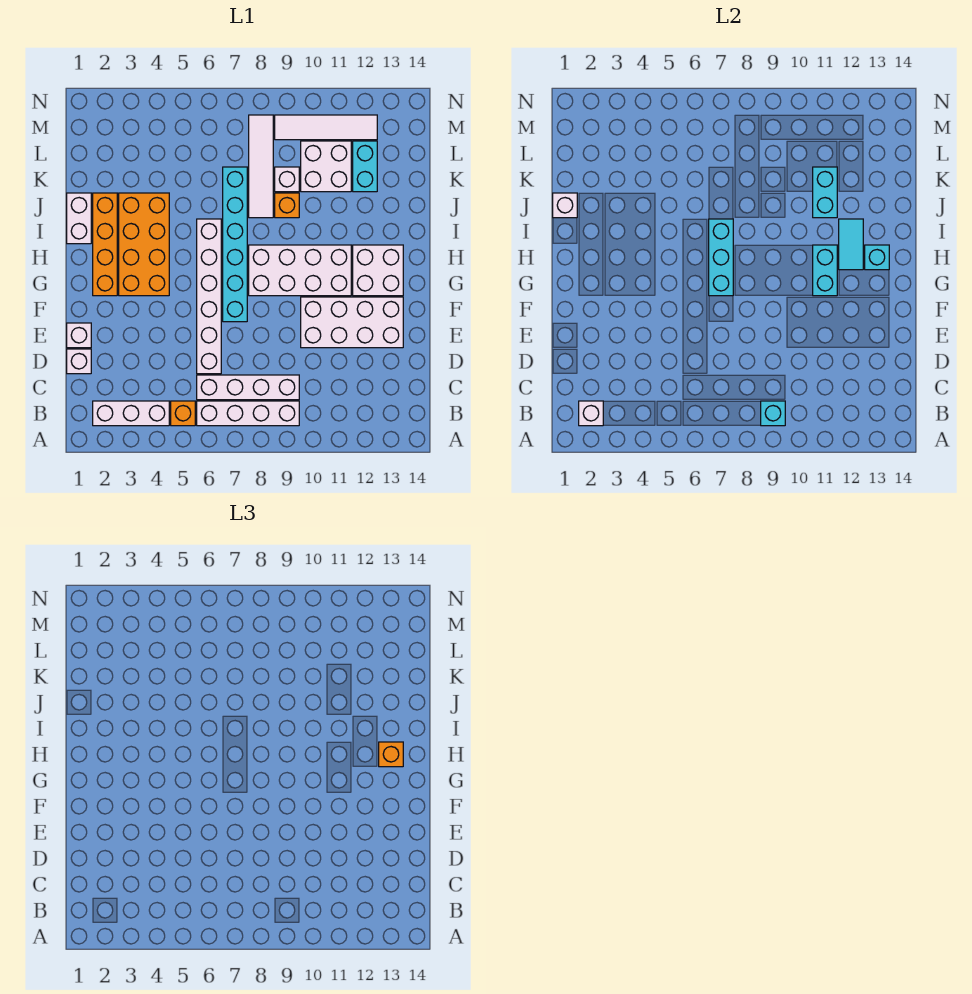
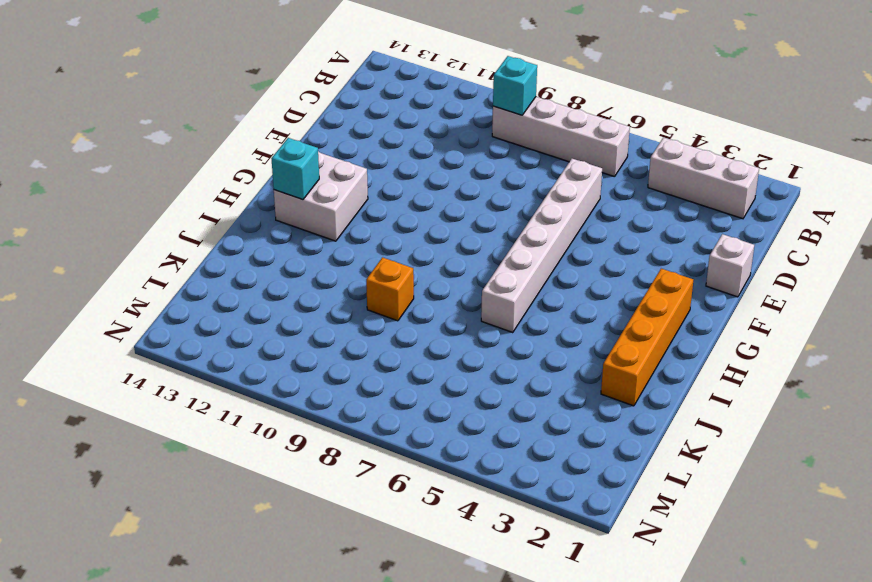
none -> orange brick B5 level 1
none -> white brick C6:C9 level 1
none -> white brick D1 level 1

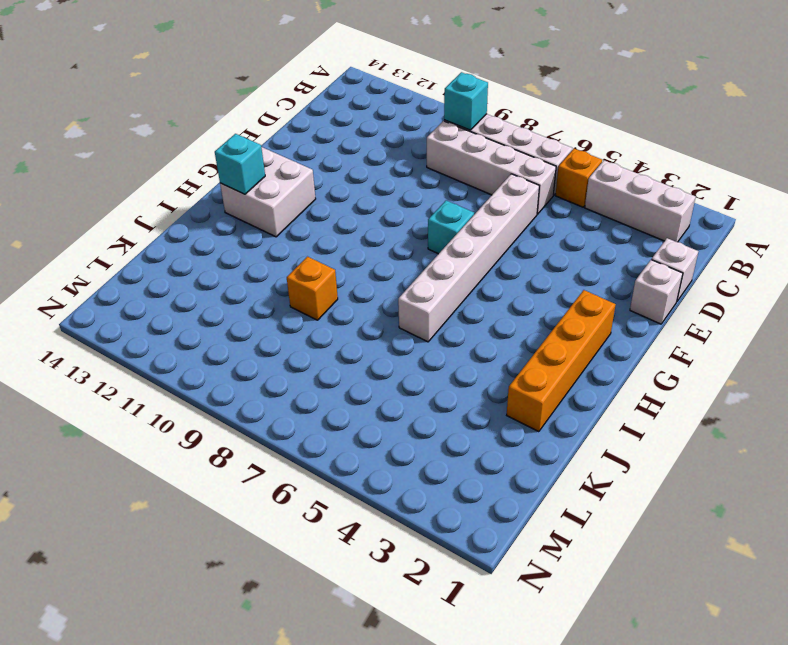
cyan brick F7 level 1 -> cyan brick F7:K7 level 1
none -> white brick E10:F13 level 1
none -> orange brick G3:J4 level 1
none -> white brick G8:H11 level 1

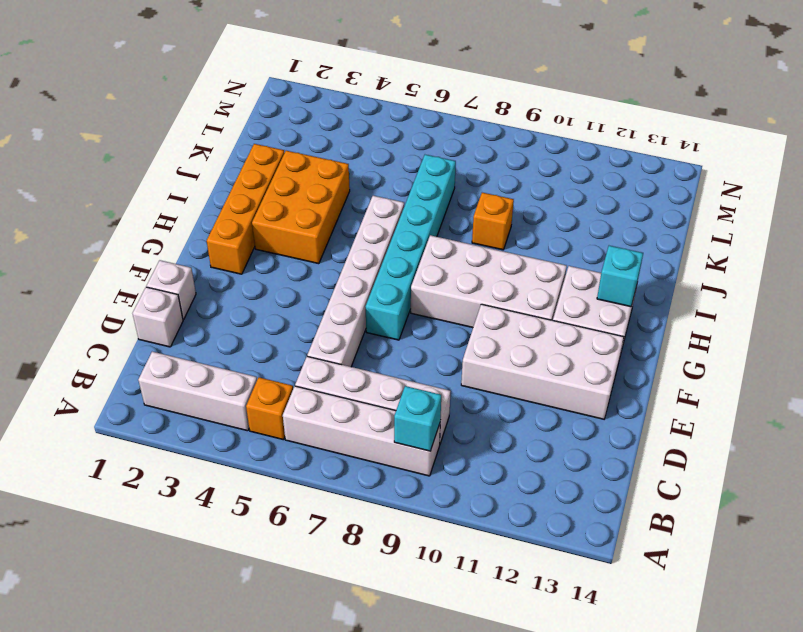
orange brick H3:J4 level 1 -> orange brick G3:J4 level 1
none -> white brick I1:J1 level 1
none -> white tile J8:M8 level 1
none -> white brick K9 level 1

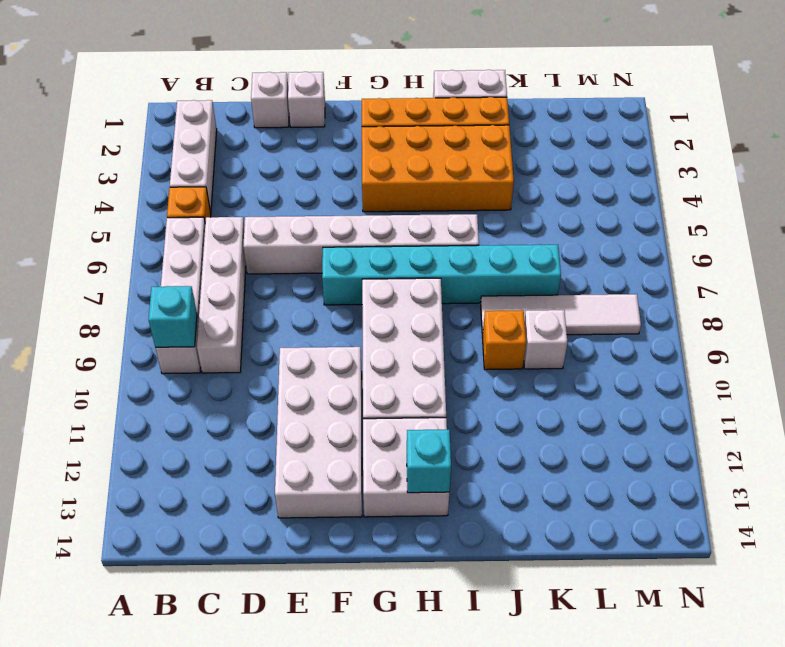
none -> white brick K10:L11 level 1
none -> cyan brick K12:L12 level 1
none -> white tile M9:M12 level 1

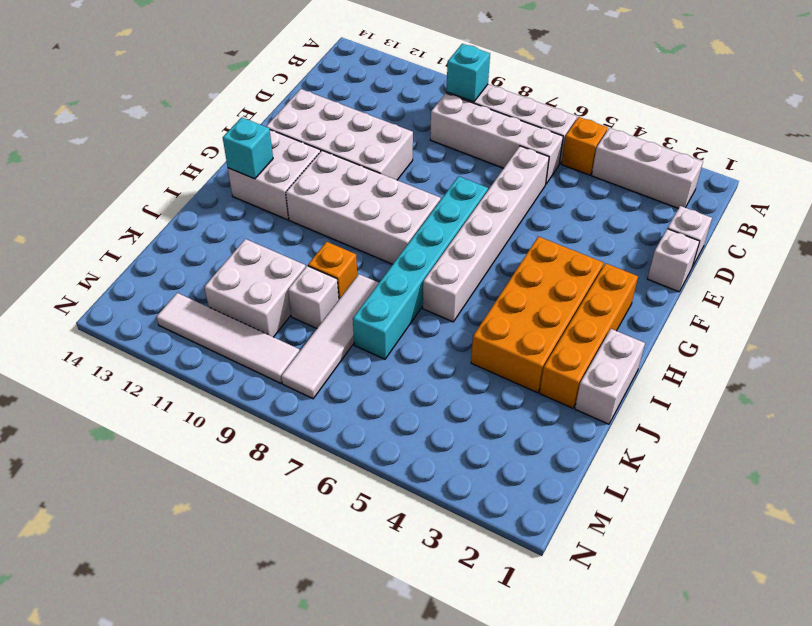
none -> cyan brick K12:L12 level 1
none -> white brick B2 level 2
none -> cyan brick G7:I7 level 2

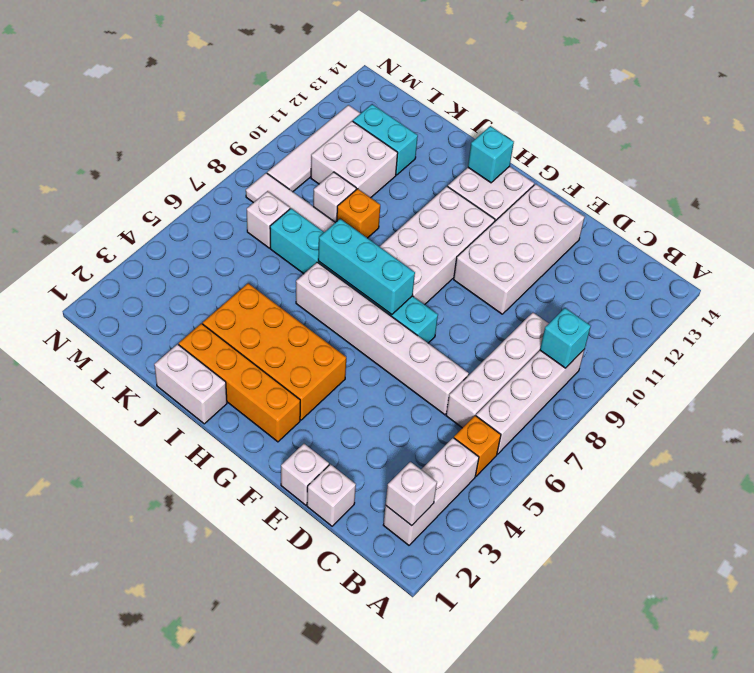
white brick L7 level 1 -> white brick J1 level 2
none -> cyan brick G11:H11 level 2
none -> cyan tile H12:I12 level 2
none -> cyan brick J11:K11 level 2

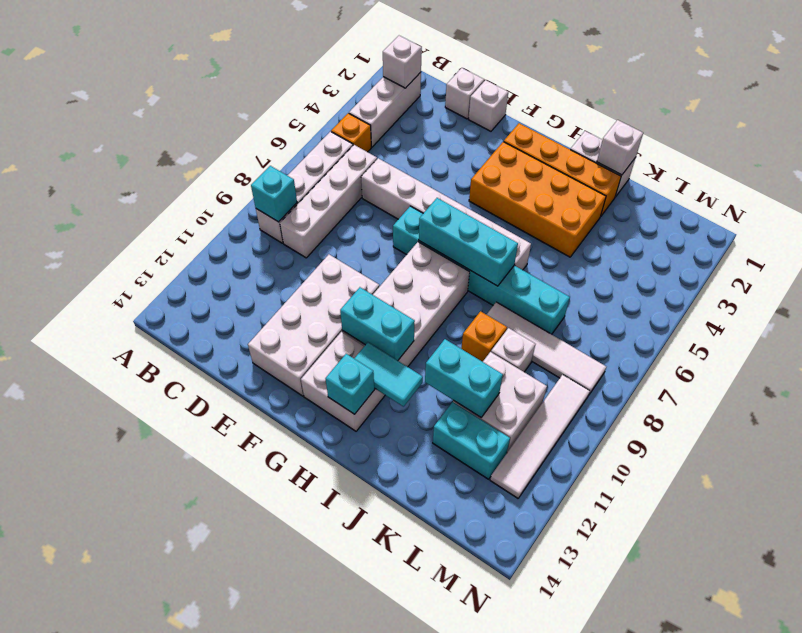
none -> orange brick H13 level 3

